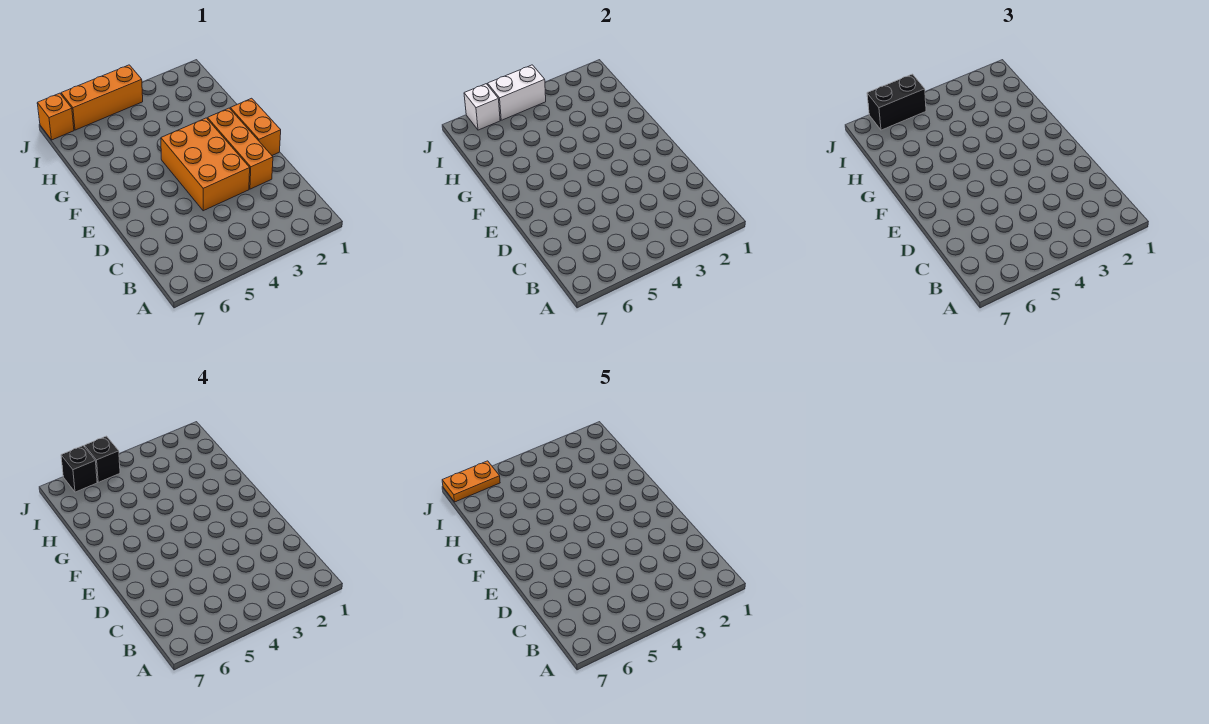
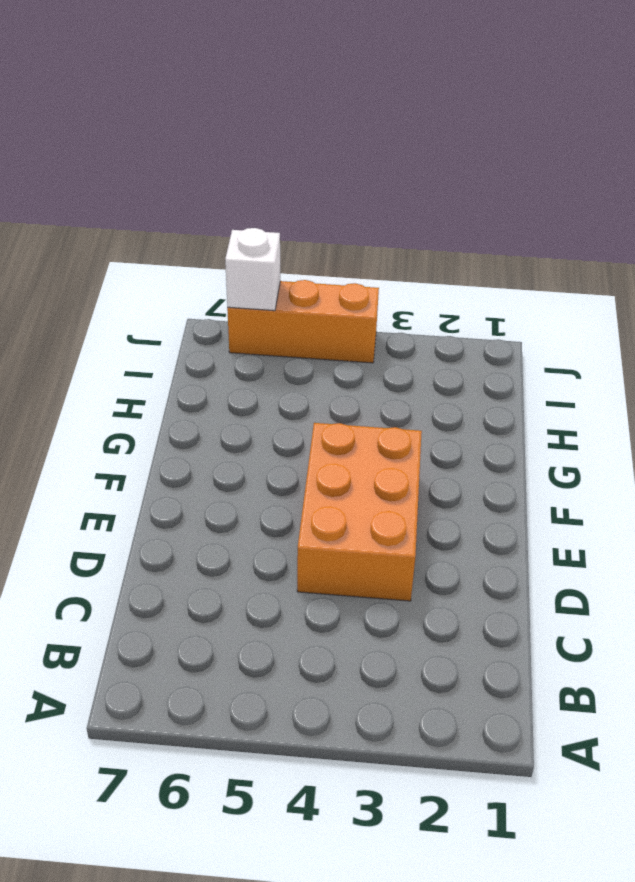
none -> orange brick D2:F2 level 1
none -> orange brick E1:F1 level 1

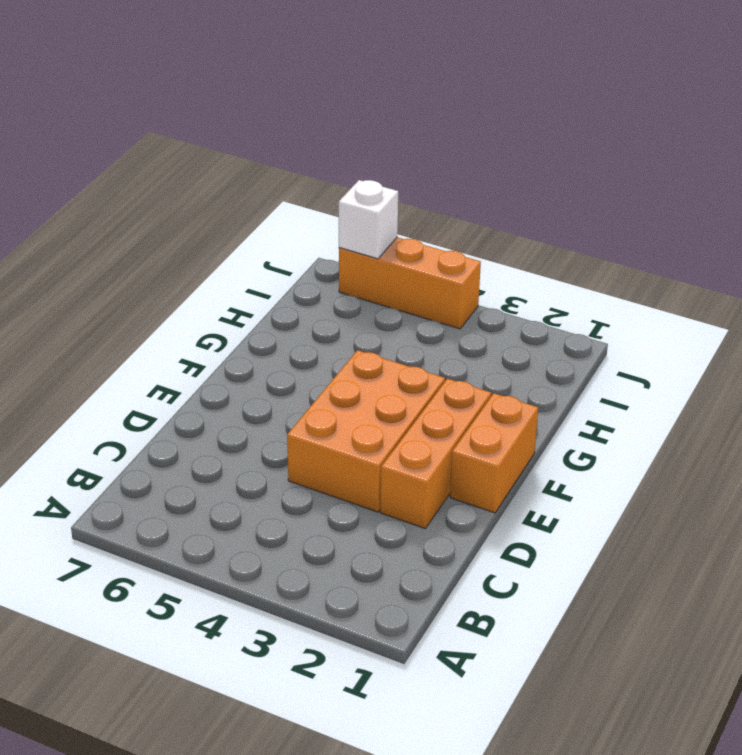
none -> orange brick J7 level 1
none -> white brick J4:J5 level 2

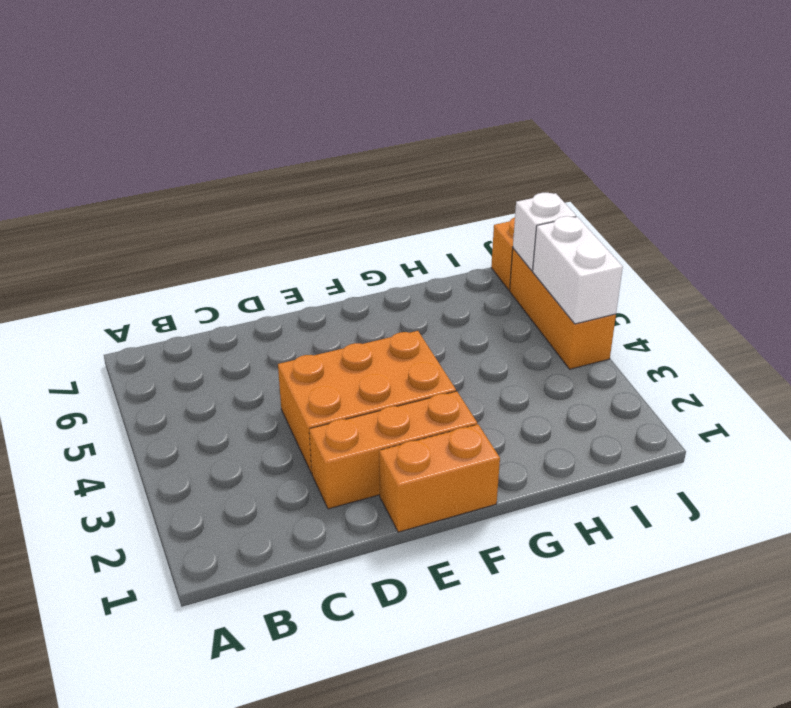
none -> black brick J5:J6 level 3
none -> black brick J5 level 4

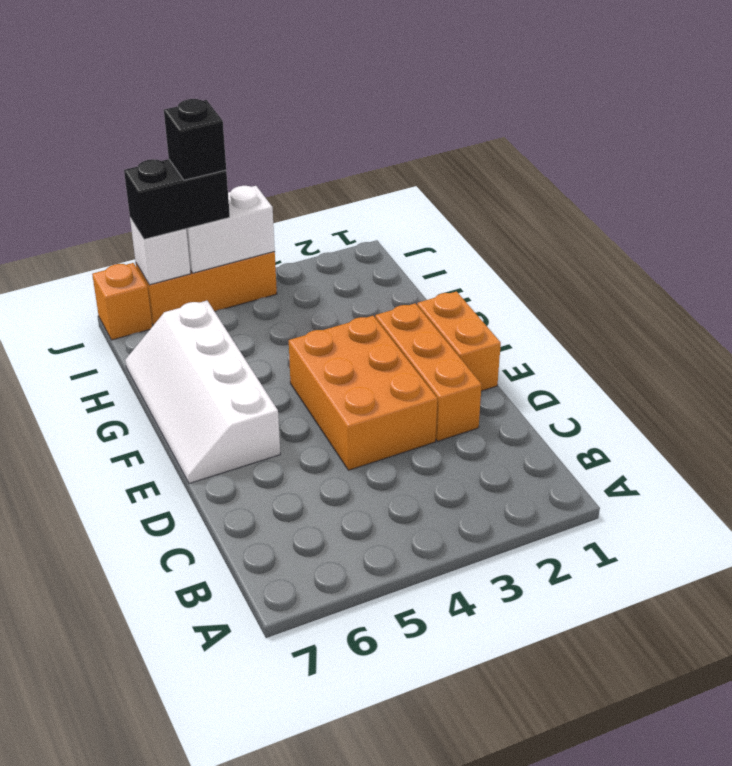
white slope E6:H7 level 1 top 6 -> none
none -> black brick J6 level 4
none -> orange plate J6:J7 level 5

